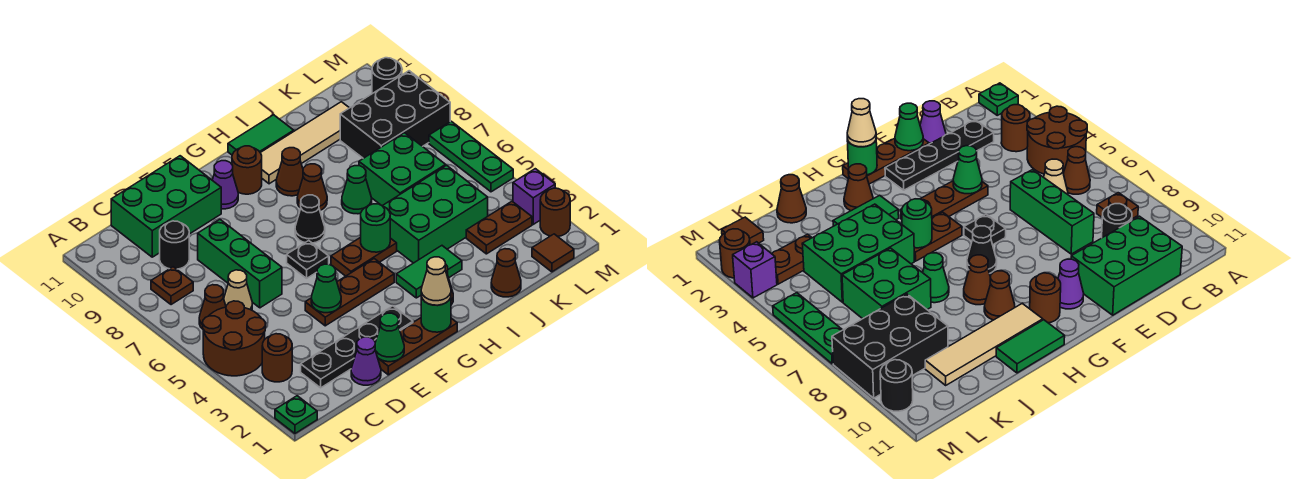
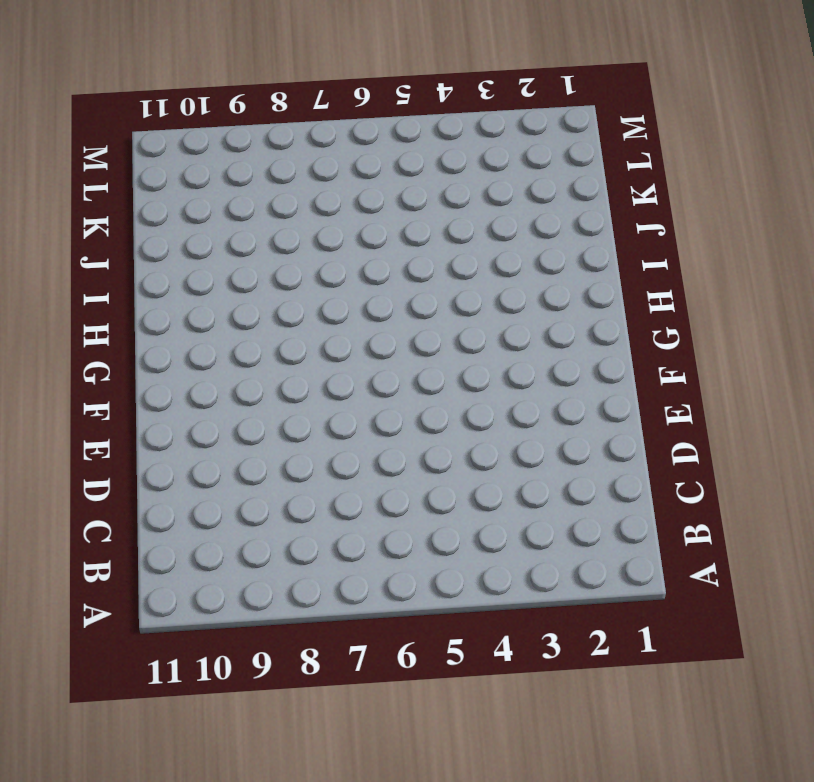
none -> green plate A1 level 1
none -> brown round brick A4:B5 level 1
none -> brown round brick B3 level 1
none -> brown cone B6 level 1

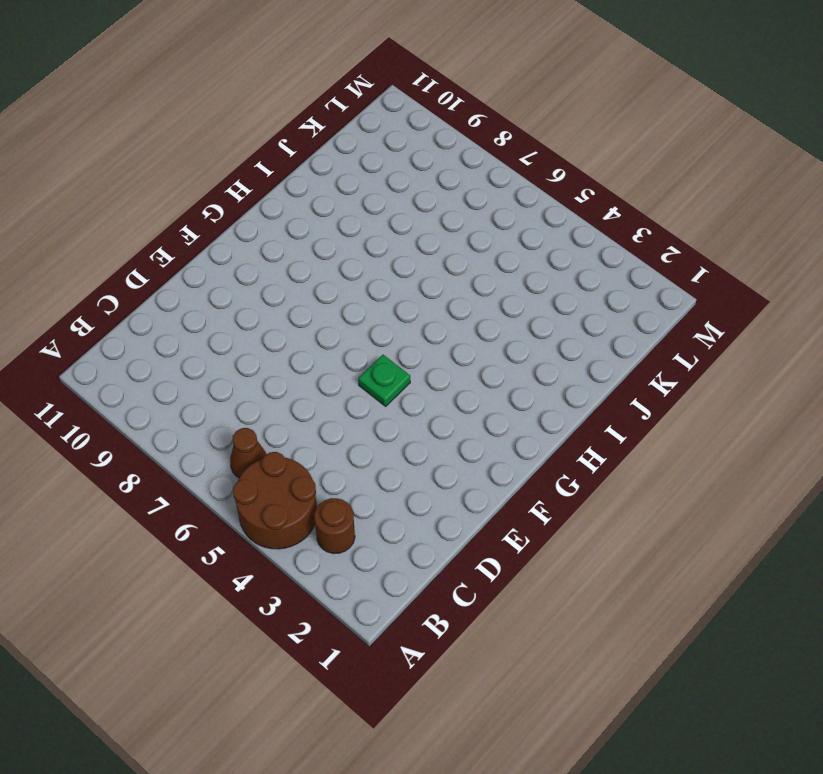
green plate F5 level 1 -> green plate A1 level 1
none -> brown plate B8 level 1
none -> black plate C2:F2 level 1
none -> tan cone C6 level 1
none -> black round brick C9 level 1

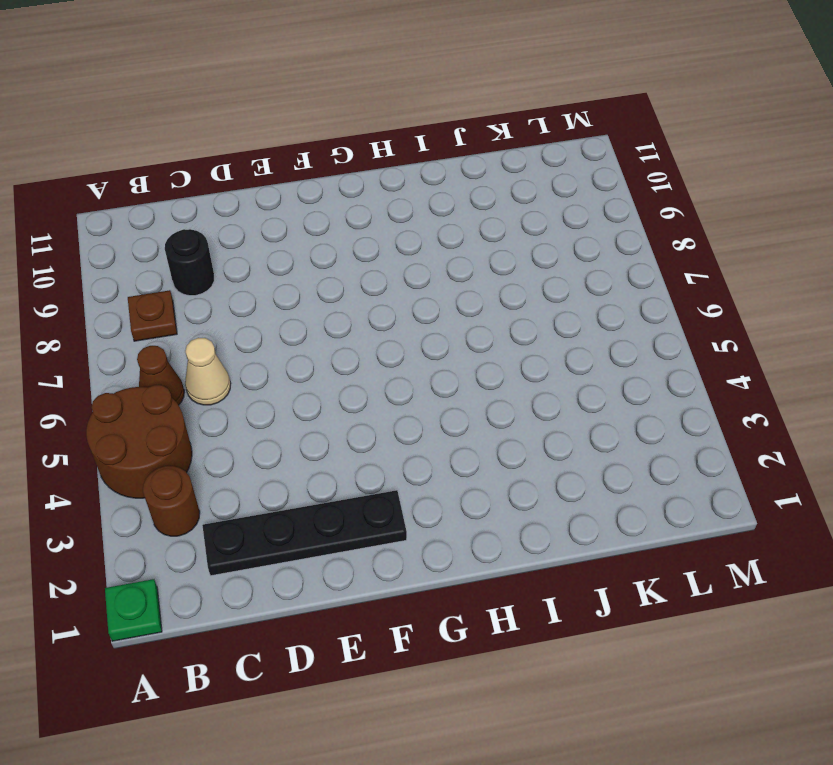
none -> green brick C10:E11 level 1
none -> purple cone D1 level 1
none -> green brick D6:D8 level 1
none -> brown plate E1:G1 level 1

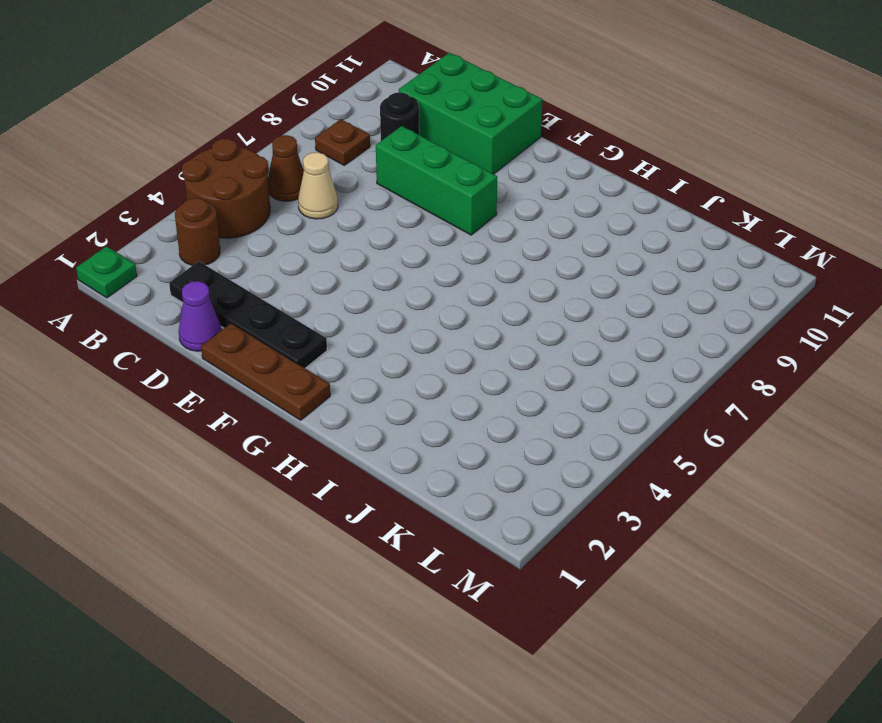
green brick D8:F8 level 1 -> green brick D6:D8 level 1
none -> brown plate E4:G4 level 1
none -> black plate F6 level 1
none -> purple cone F10 level 1
none -> brown plate G5:H5 level 1

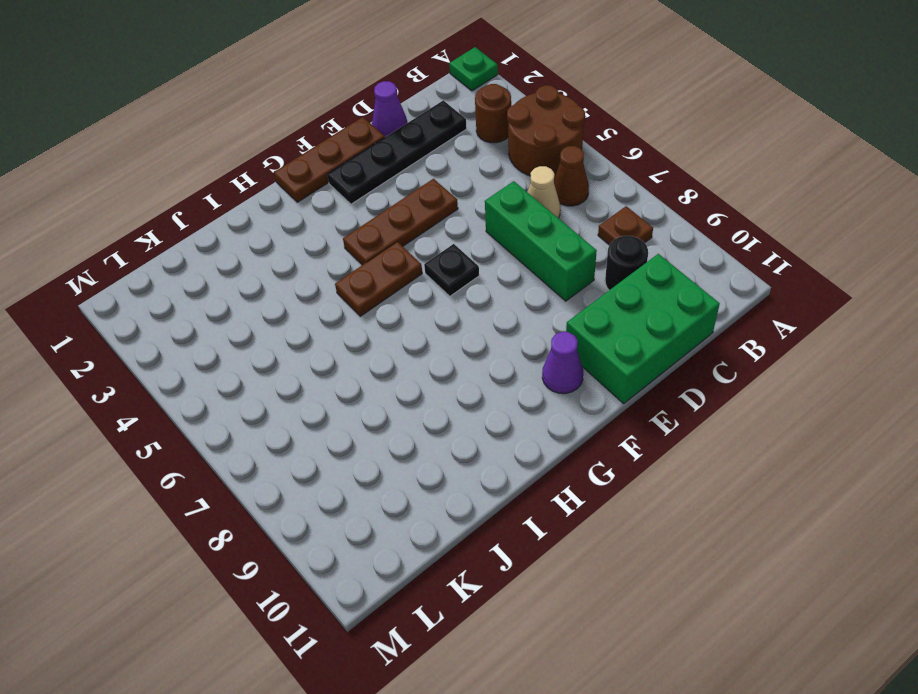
none -> black cone G7 level 1
none -> brown round brick G10 level 1
none -> brown cone H2 level 1
none -> green tile H3:I3 level 1

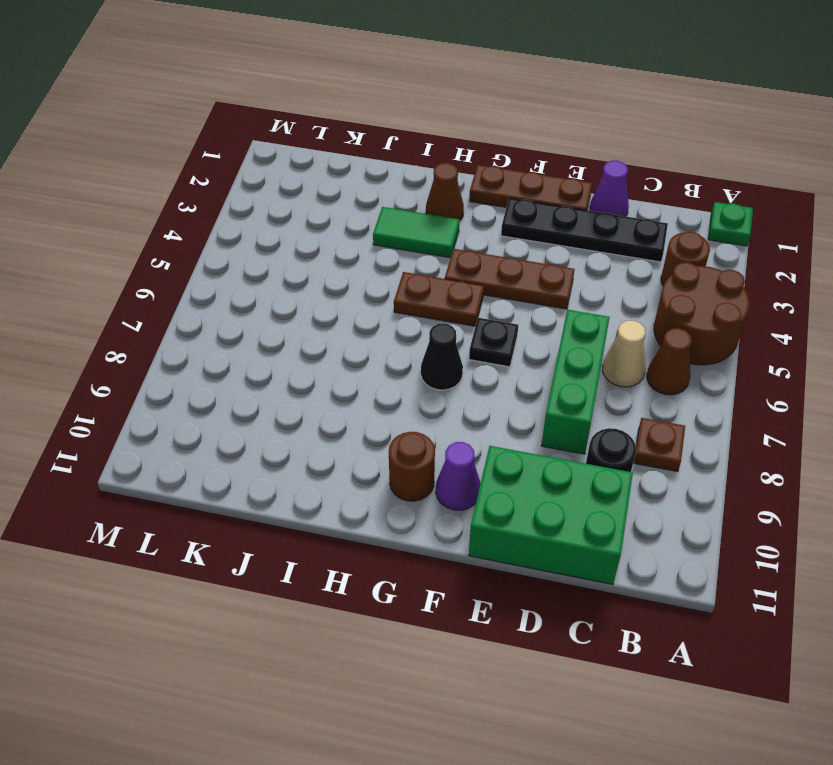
none -> brown cone H8 level 1
none -> brown cone H9 level 1
none -> tan tile H10:K10 level 1
none -> green tile H11:I11 level 1

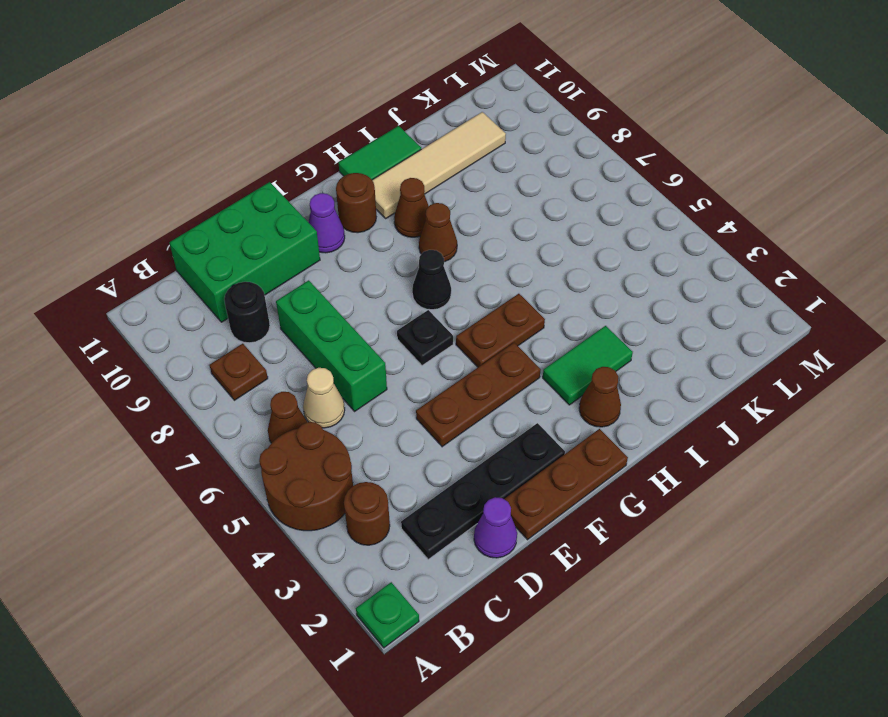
none -> green brick I4:K5 level 1
none -> green cone I7 level 1
none -> brown cone J1 level 1
none -> green brick J6:K7 level 1

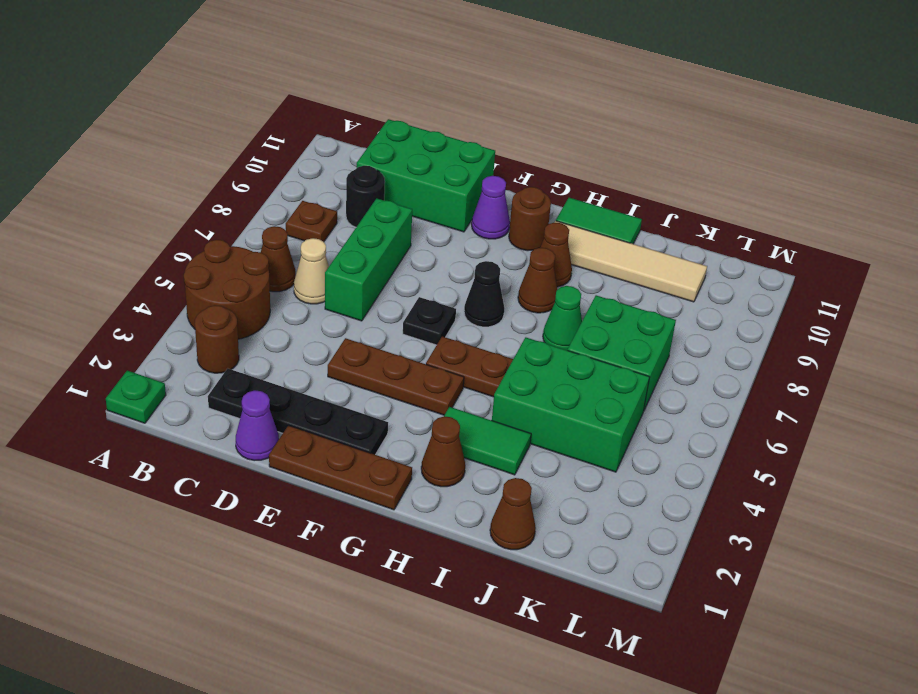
none -> brown plate K3:L3 level 1
none -> black brick K8:M9 level 1
none -> brown tile L1 level 1
none -> brown round brick M2 level 1

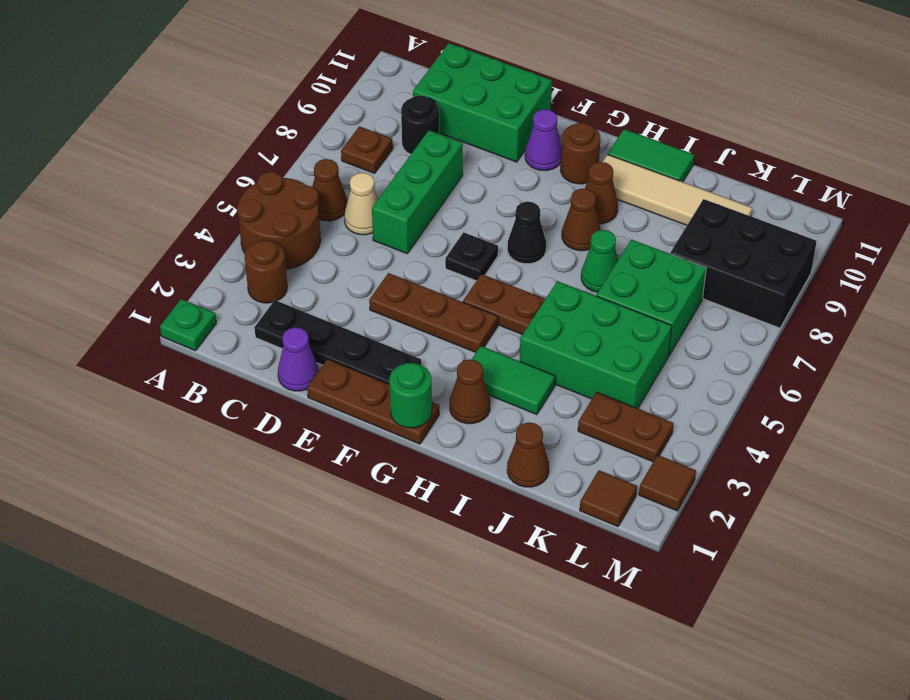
brown tile M2 level 1 -> brown round brick M2 level 1
none -> purple brick M3 level 1
none -> green plate M5:M7 level 1
none -> black round brick M10 level 1
none -> green cone E1 level 2

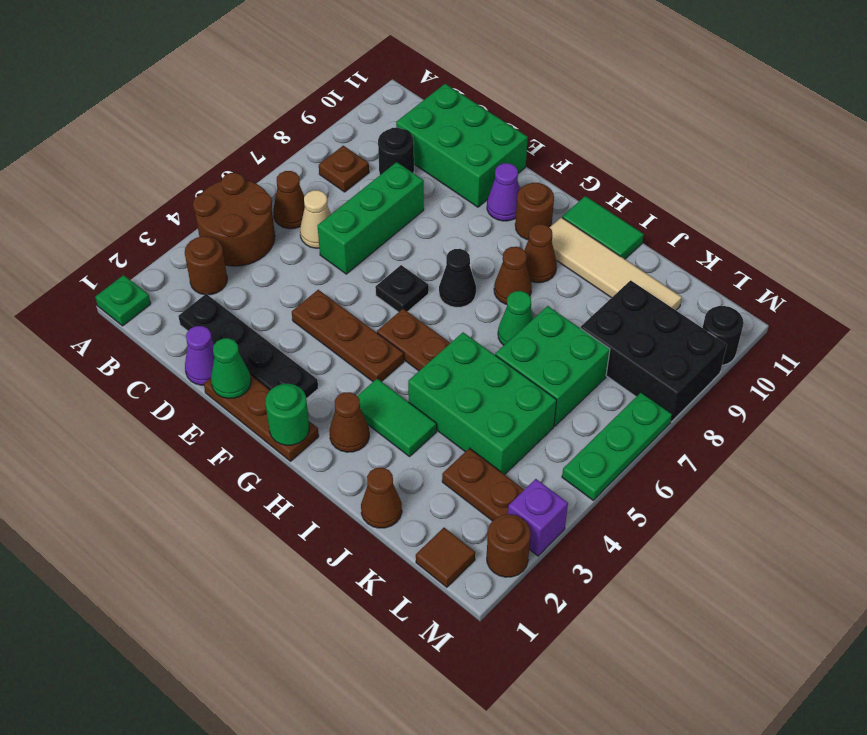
none -> green cone E4 level 2
none -> green round brick H5 level 2
none -> tan cone G1 level 3

